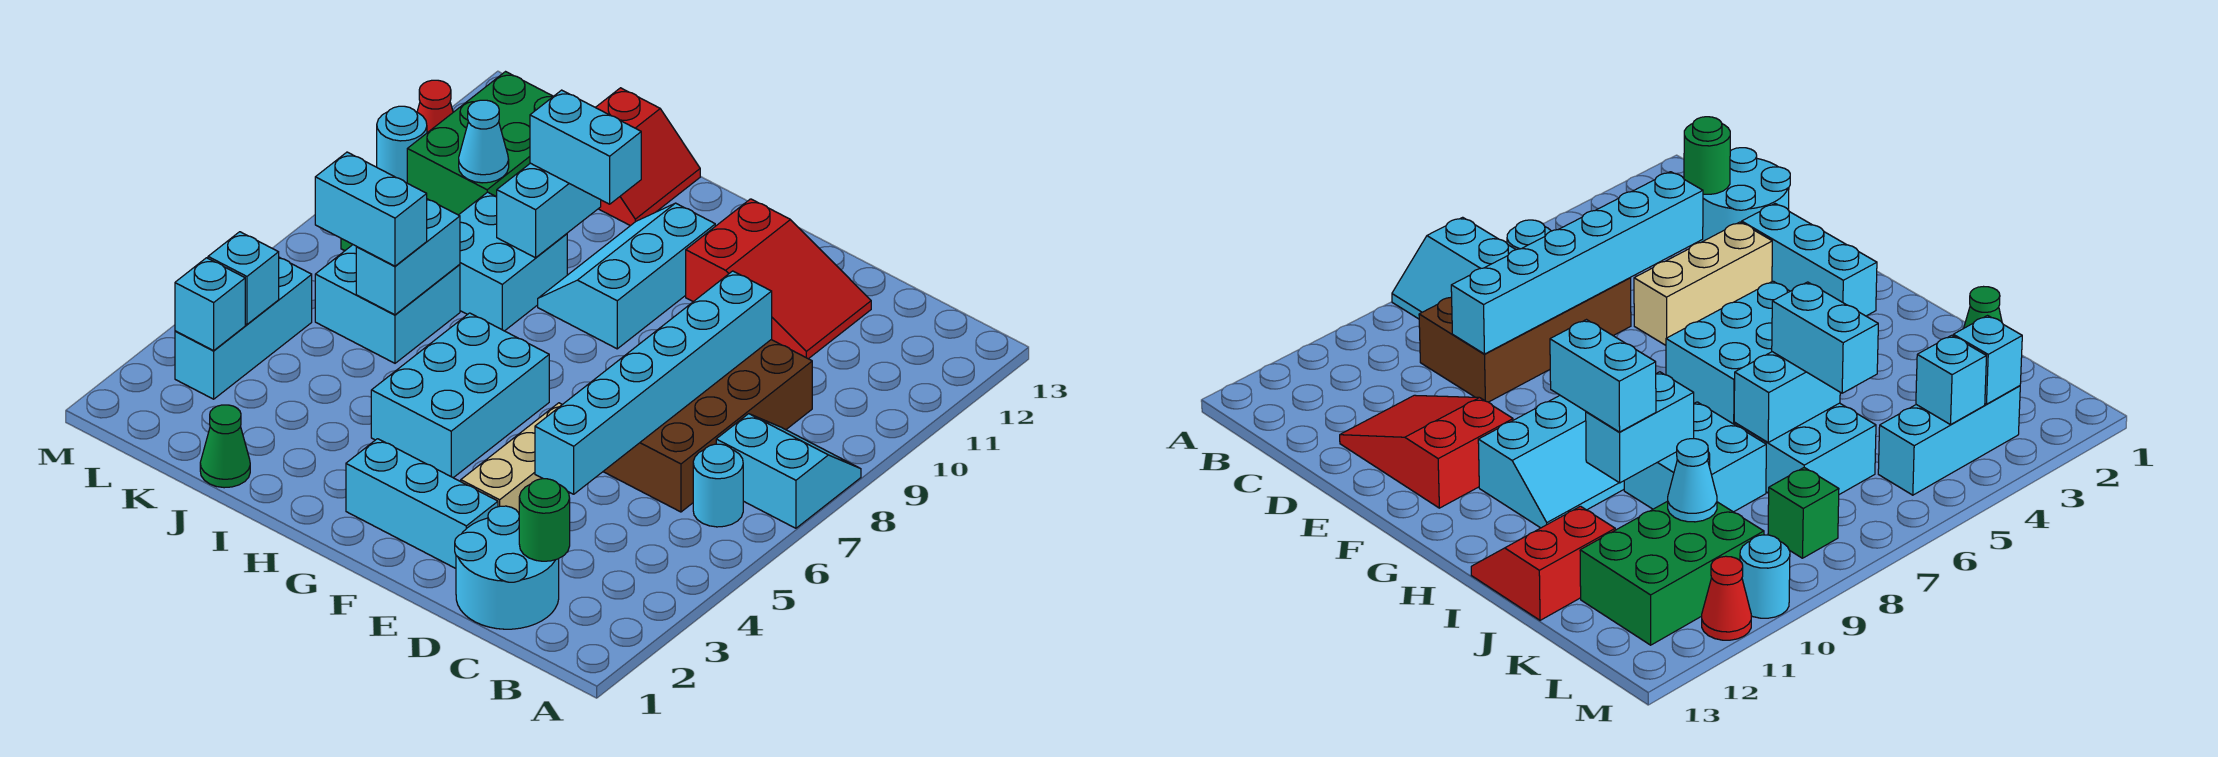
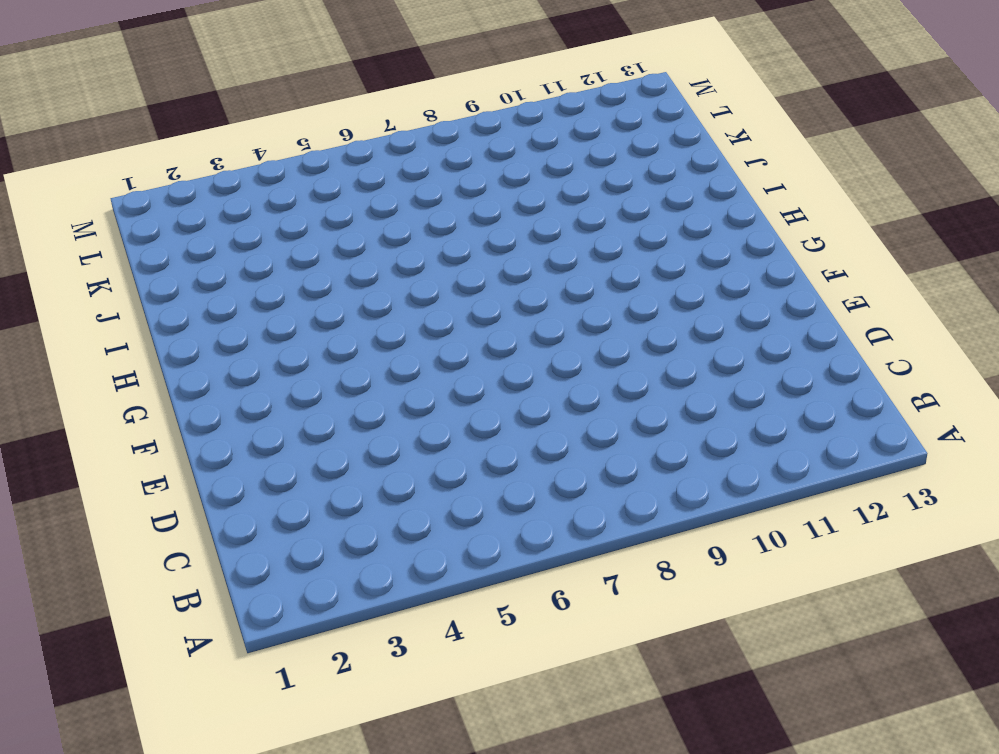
none -> cyan slope A7:B8 level 1 top 7
none -> cyan round brick B6 level 1
none -> cyan round brick C1:D2 level 1

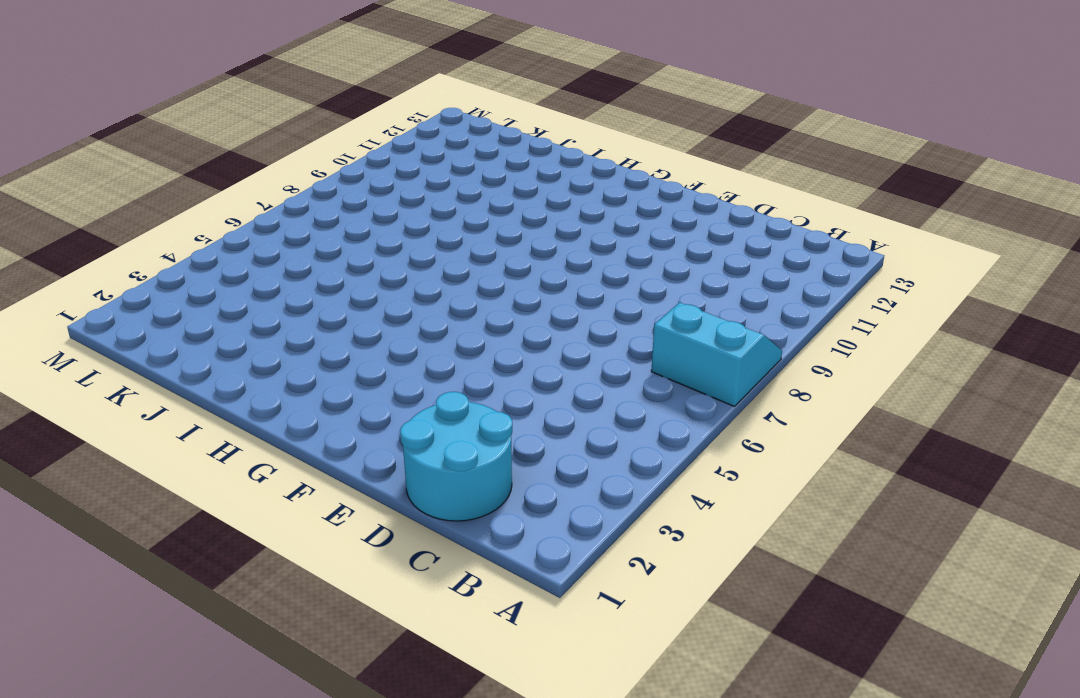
none -> cyan round brick B6 level 1
none -> brown brick C6:D9 level 1
none -> red slope D11:F12 level 1 top F

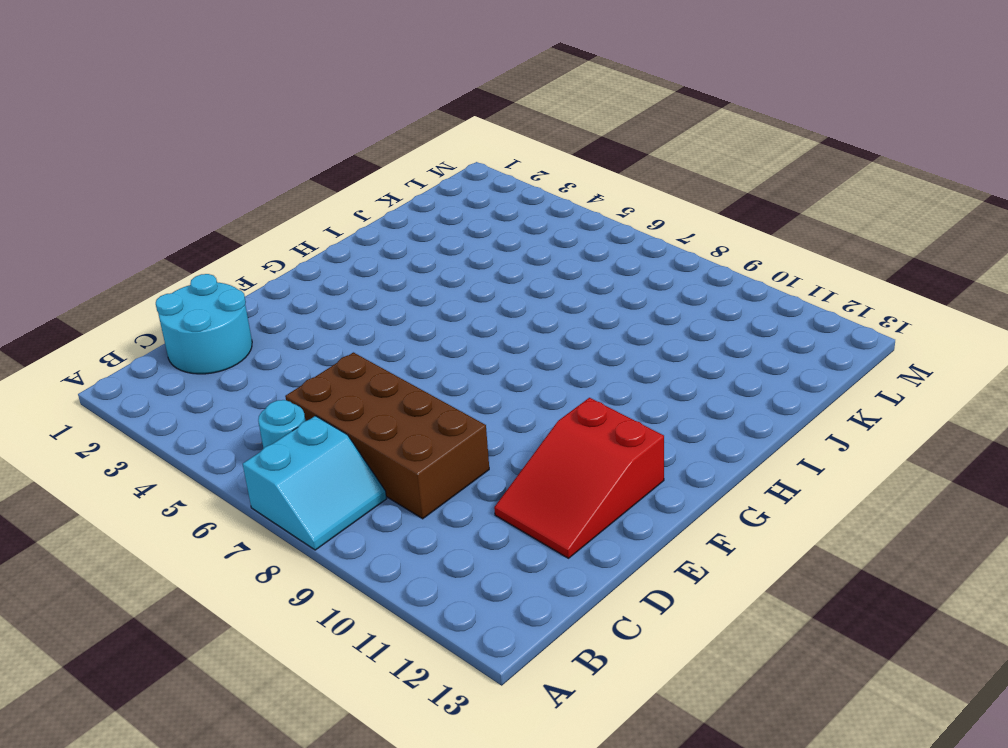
none -> cyan brick E2:G2 level 1
none -> tan brick E3:E5 level 1
none -> cyan brick G4:H6 level 1

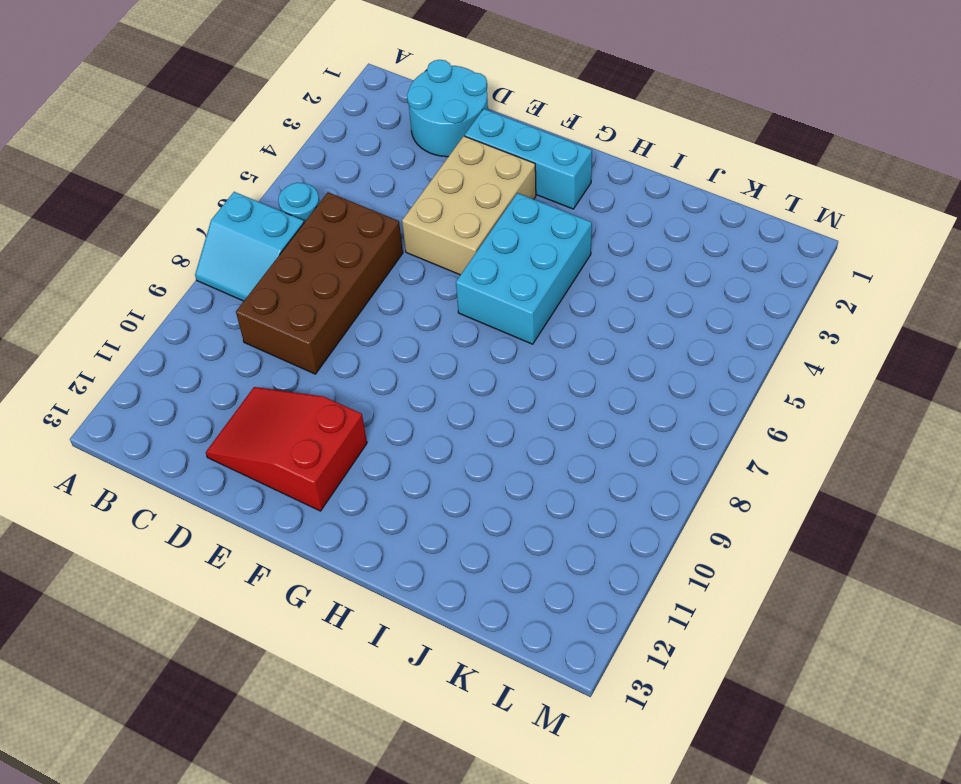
tan brick E3:F5 level 1 -> tan brick E3:E5 level 1
none -> cyan slope G9:H11 level 1 top G
none -> cyan brick I8:J9 level 1
none -> red slope I12:J13 level 1 top J

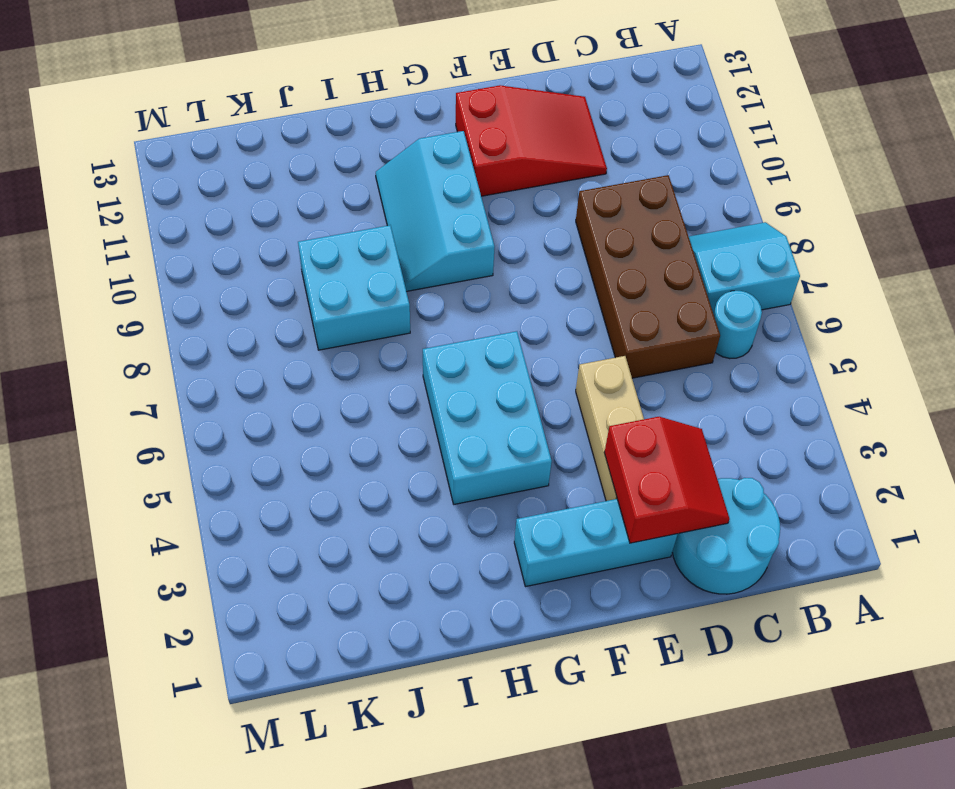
red slope D2:E3 level 2 top E -> red slope I12:J13 level 1 top J
none -> green cone J1 level 1
none -> cyan brick J6:K7 level 1
none -> green brick K10:L12 level 1

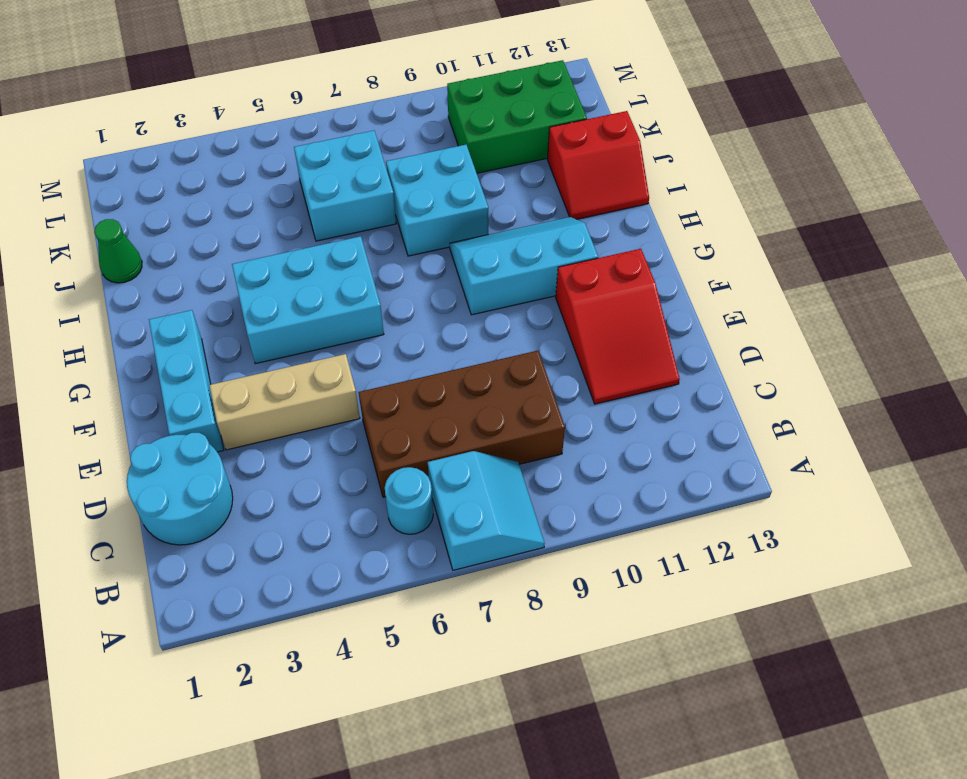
none -> cyan brick L3:L5 level 1
none -> green brick L8 level 1
none -> cyan round brick M10 level 1

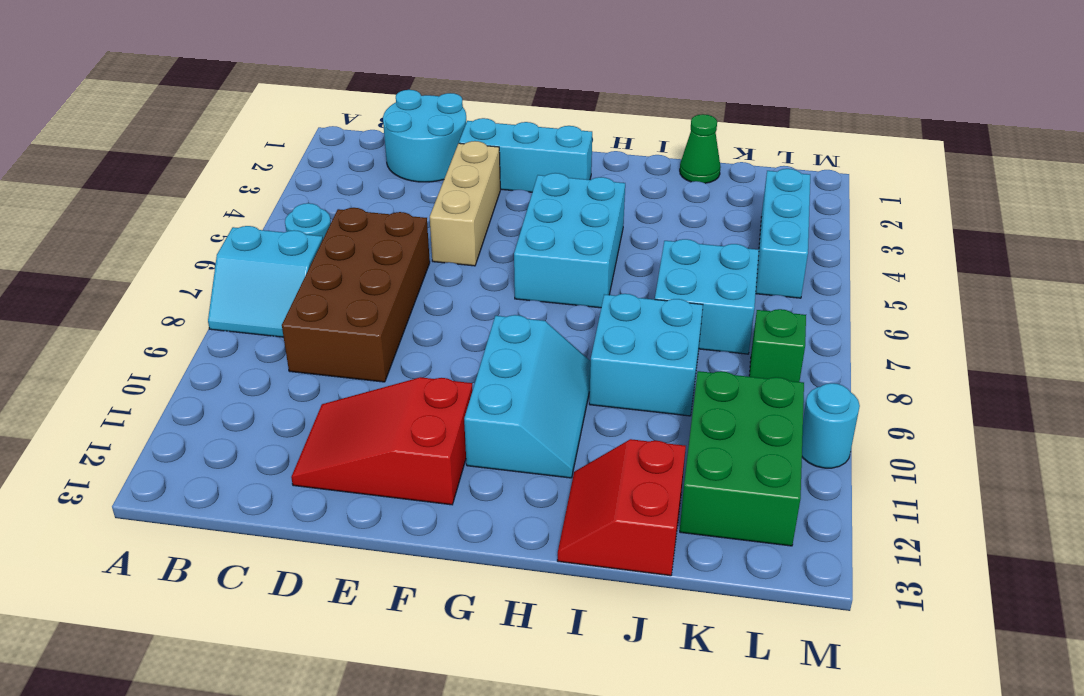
none -> red cone M11 level 1
none -> green round brick C2 level 2
none -> cyan brick D4:D9 level 2

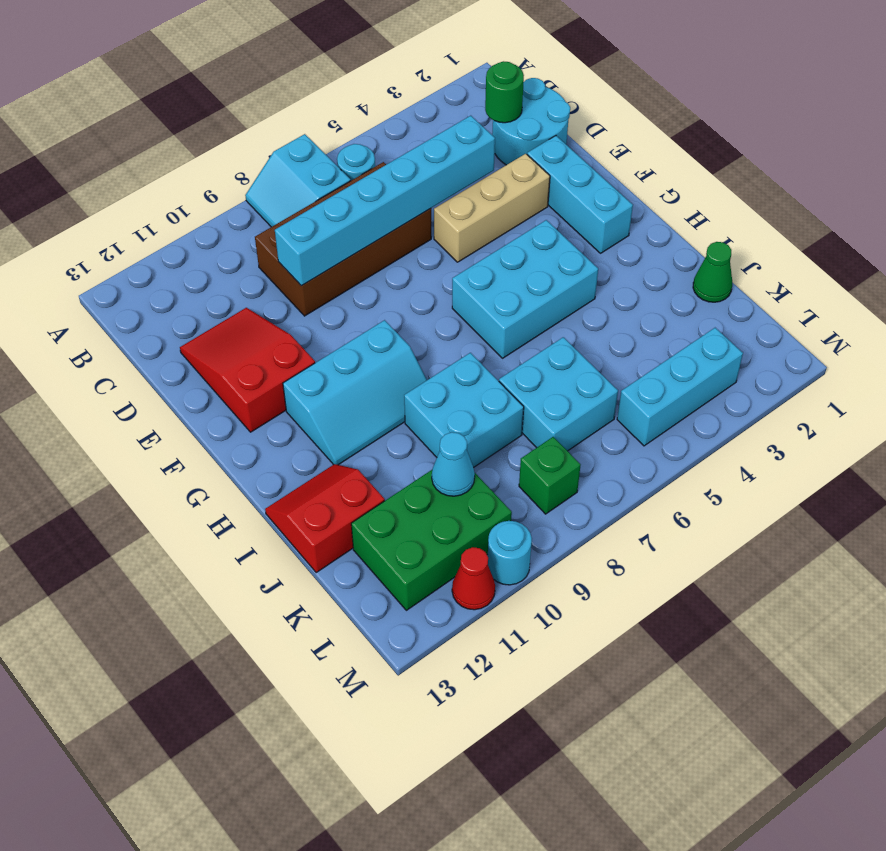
none -> cyan brick I9:I10 level 2
none -> cyan brick J6:J7 level 2
none -> cyan brick L3 level 2

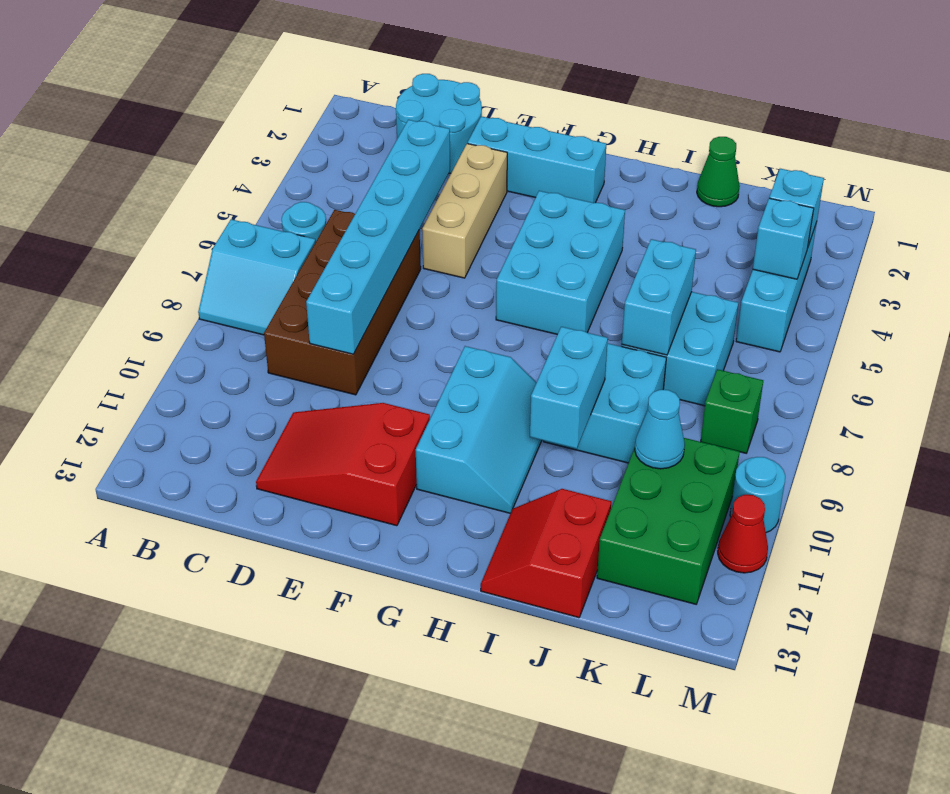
none -> green round brick C2 level 2
none -> cyan brick H10:I10 level 3
none -> cyan brick J6:K6 level 3

